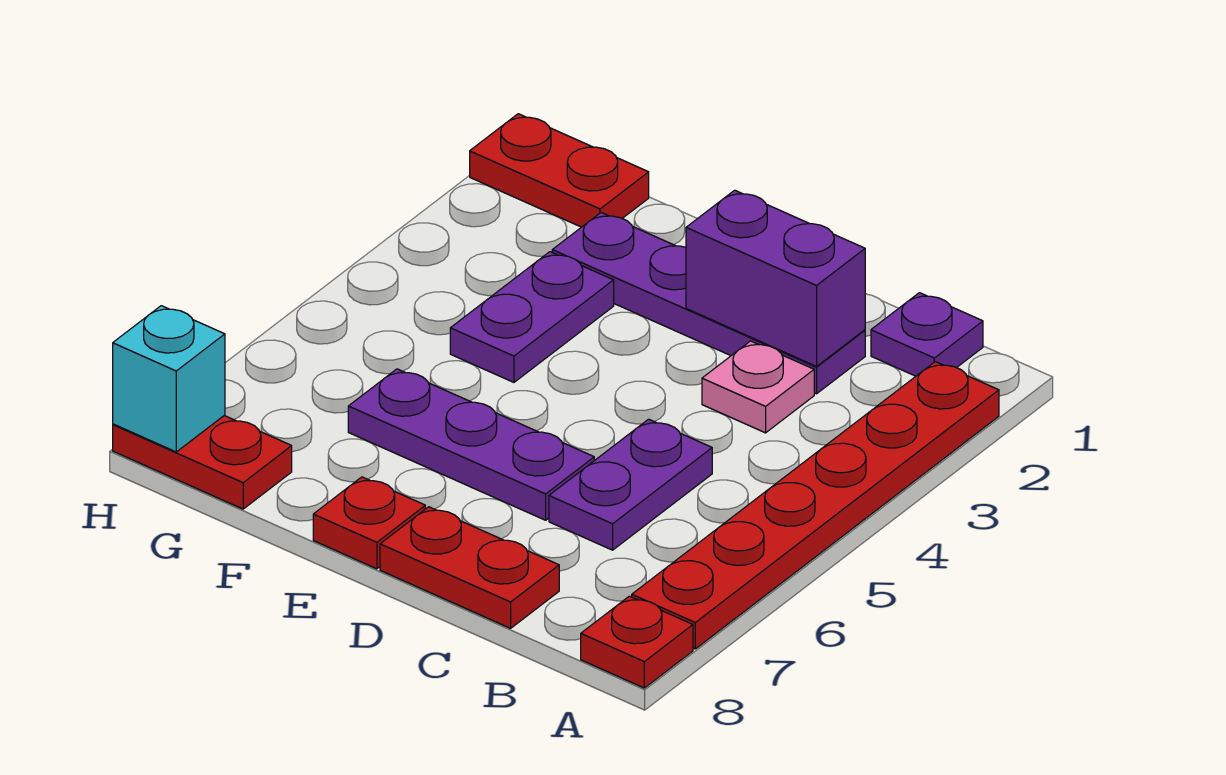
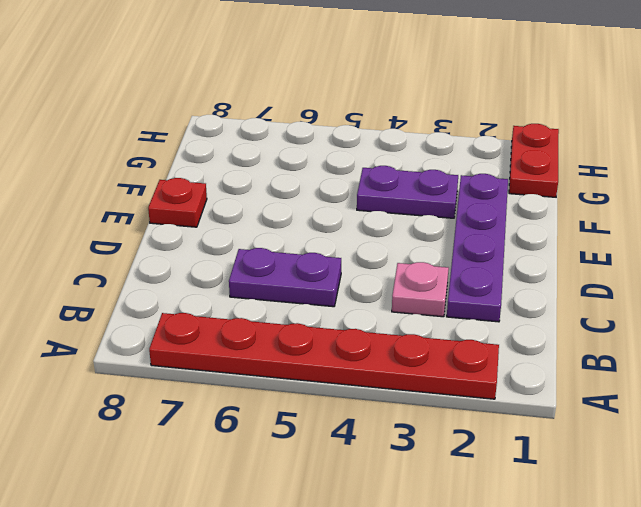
none -> red plate A8 level 1
none -> purple plate B1 level 1
none -> red plate C8:D8 level 1

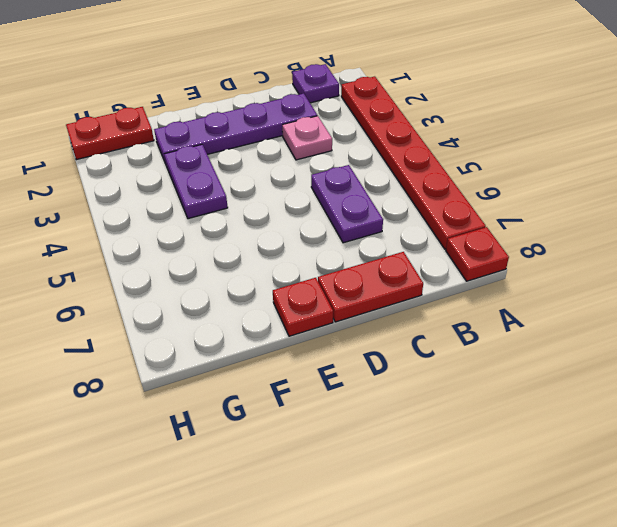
none -> purple plate D6:F6 level 1
none -> red plate G8:H8 level 1
none -> purple brick C2:D2 level 2

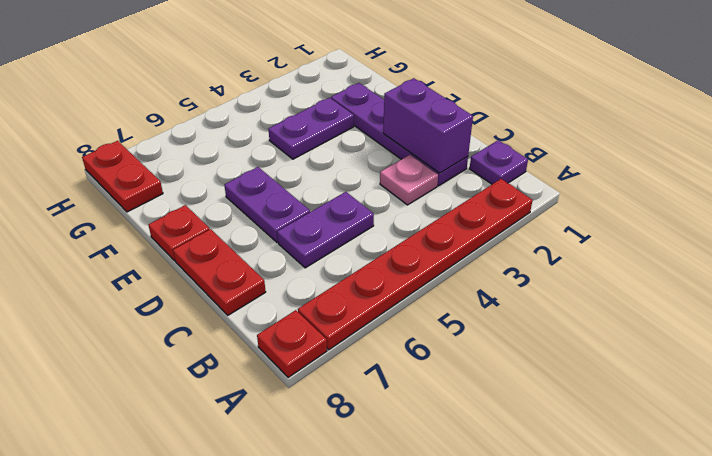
purple plate D6:E6 level 1 -> purple plate D6:F6 level 1
none -> red plate G1:H1 level 1
none -> cyan brick H8 level 2

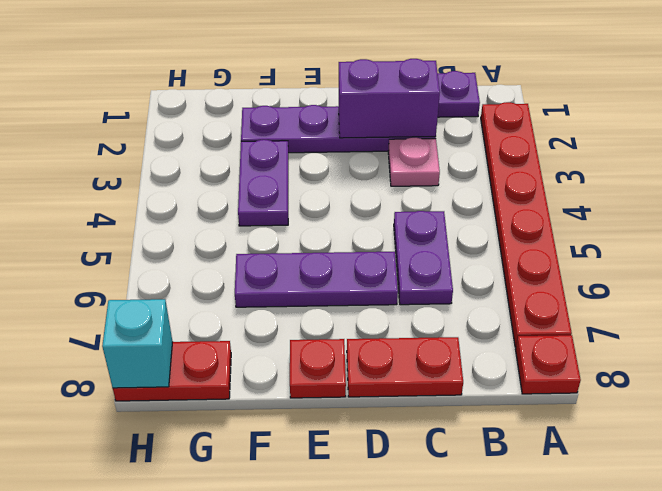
none -> red plate G1:H1 level 1

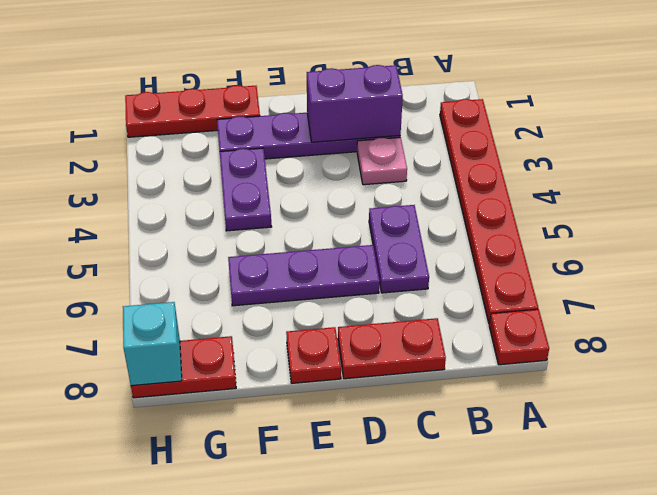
red plate F1:H1 level 1 -> red plate G1:H1 level 1
none -> purple plate B1 level 1

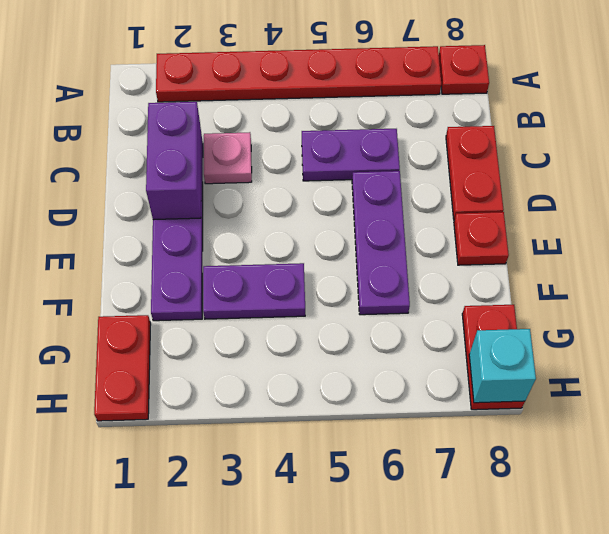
none -> purple plate B1 level 1

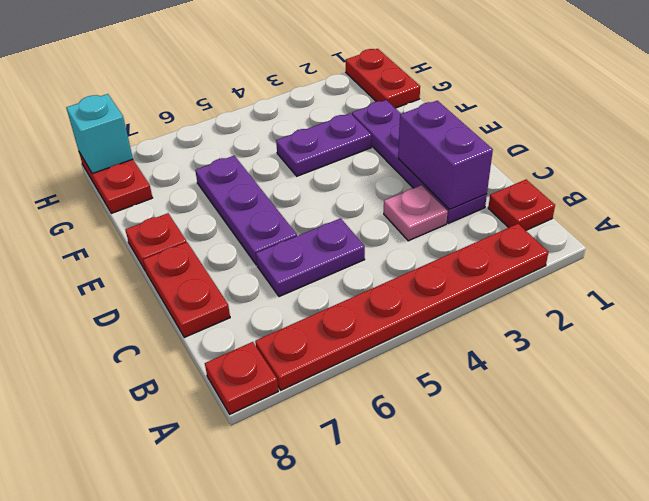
red plate B1 level 1 -> purple plate B1 level 1

